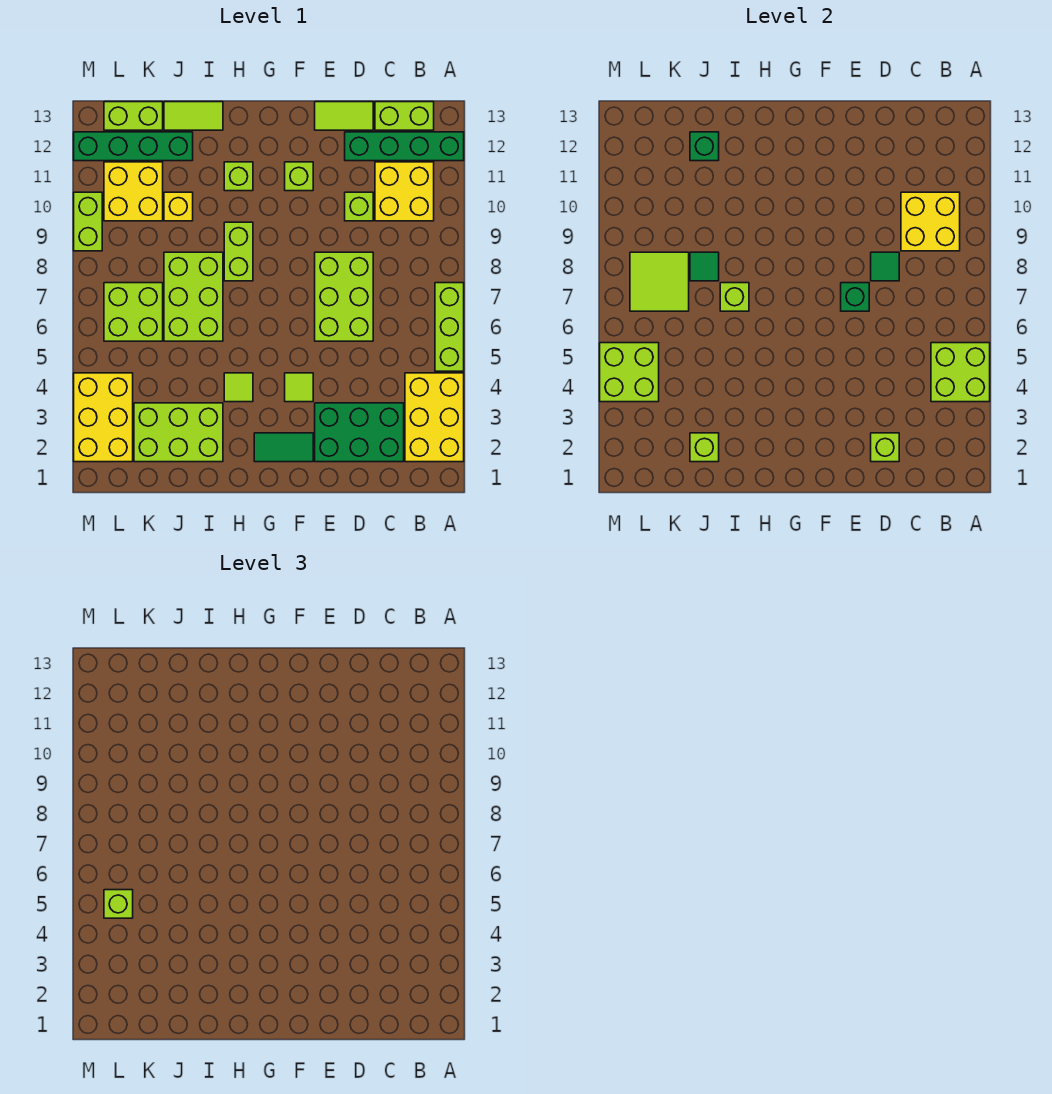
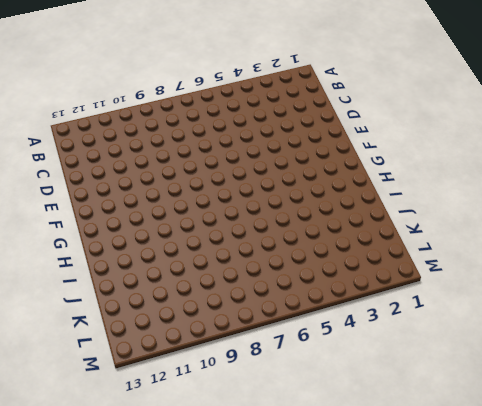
none -> yellow brick A2:B4 level 1
none -> lime brick A5:A7 level 1
none -> green brick A12:D12 level 1
none -> yellow brick B10:C11 level 1

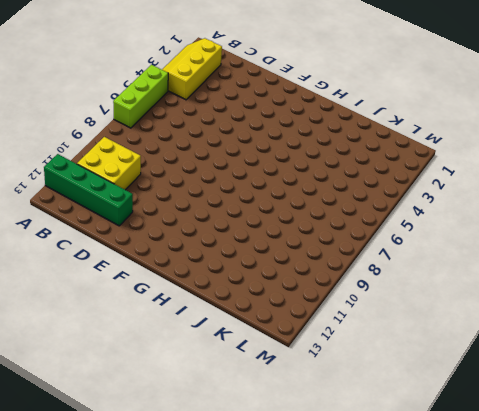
yellow slope A2:B4 level 1 top B -> yellow brick A2:B4 level 1
none -> lime brick B13:C13 level 1
none -> green brick C2:E3 level 1
none -> lime brick D6:E8 level 1
none -> lime brick D10 level 1

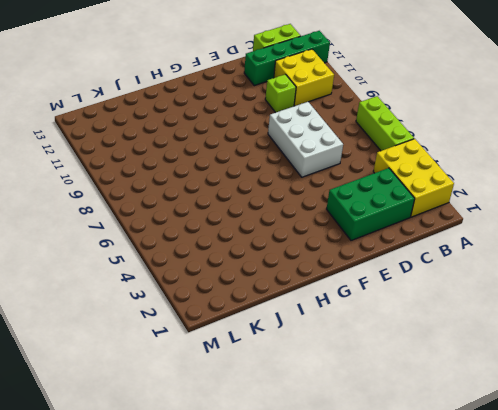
white brick D6:E8 level 1 -> lime brick D6:E8 level 1
none -> lime tile D13:E13 level 1
none -> green tile F2:G2 level 1
none -> lime tile F4 level 1
none -> lime brick F11 level 1

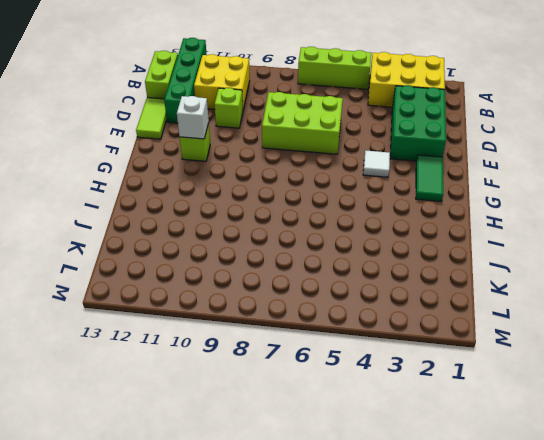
white tile F4 level 1 -> lime tile F4 level 1
white brick F11 level 2 -> none
none -> lime tile H4 level 1
none -> lime brick H8:H9 level 1
none -> lime brick H11 level 1
none -> lime brick I2:K3 level 1

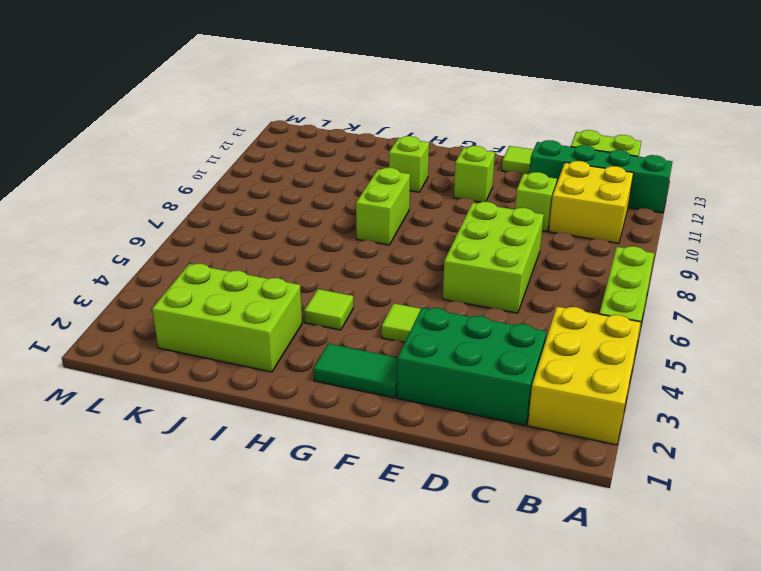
none -> lime brick I6:J8 level 1
none -> lime tile I13:J13 level 1
none -> yellow brick J10 level 1
none -> green brick J12:M12 level 1

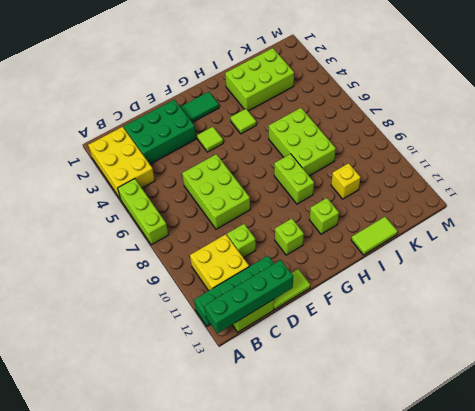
green brick A13:D13 level 2 -> green brick J12:M12 level 1
none -> lime brick K6:L7 level 1
none -> yellow brick K10:L11 level 1
none -> lime brick K13:L13 level 1
none -> yellow brick L2:M4 level 1

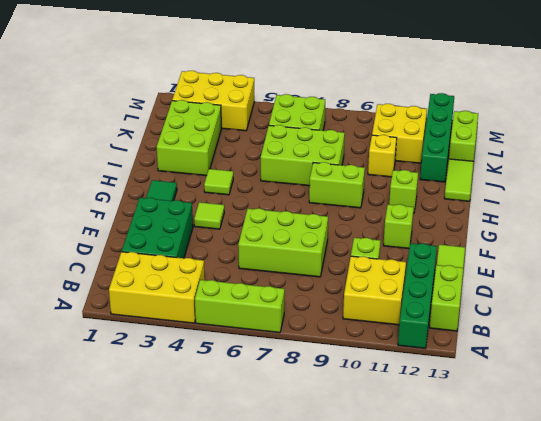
none -> lime brick M9:M10 level 1
none -> lime brick A4:B5 level 2
none -> yellow brick B9:C10 level 2
none -> lime brick D2 level 2

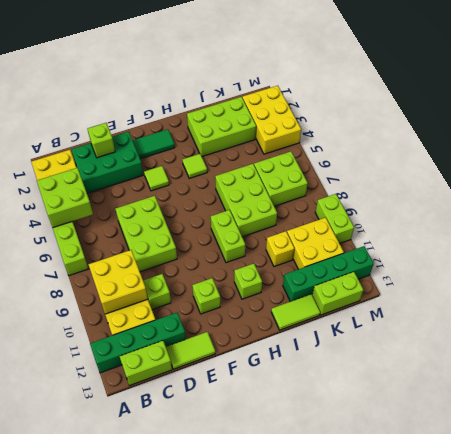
none -> green tile D8 level 2
none -> green brick E7 level 2
none -> lime brick I7 level 2
none -> lime brick J2 level 2

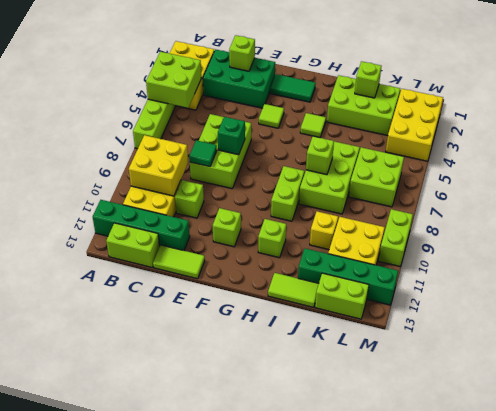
none -> green tile J8 level 2
none -> green brick J12 level 2
none -> lime tile K7:L8 level 2
none -> lime brick L4:M5 level 2

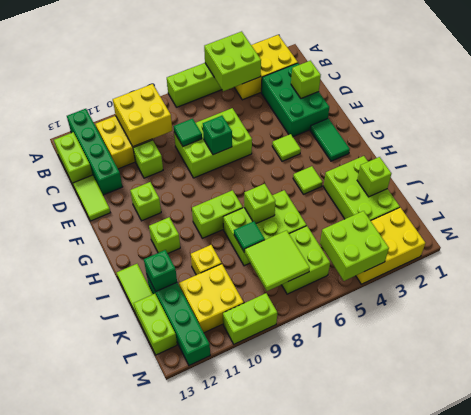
none -> lime brick L5 level 3

